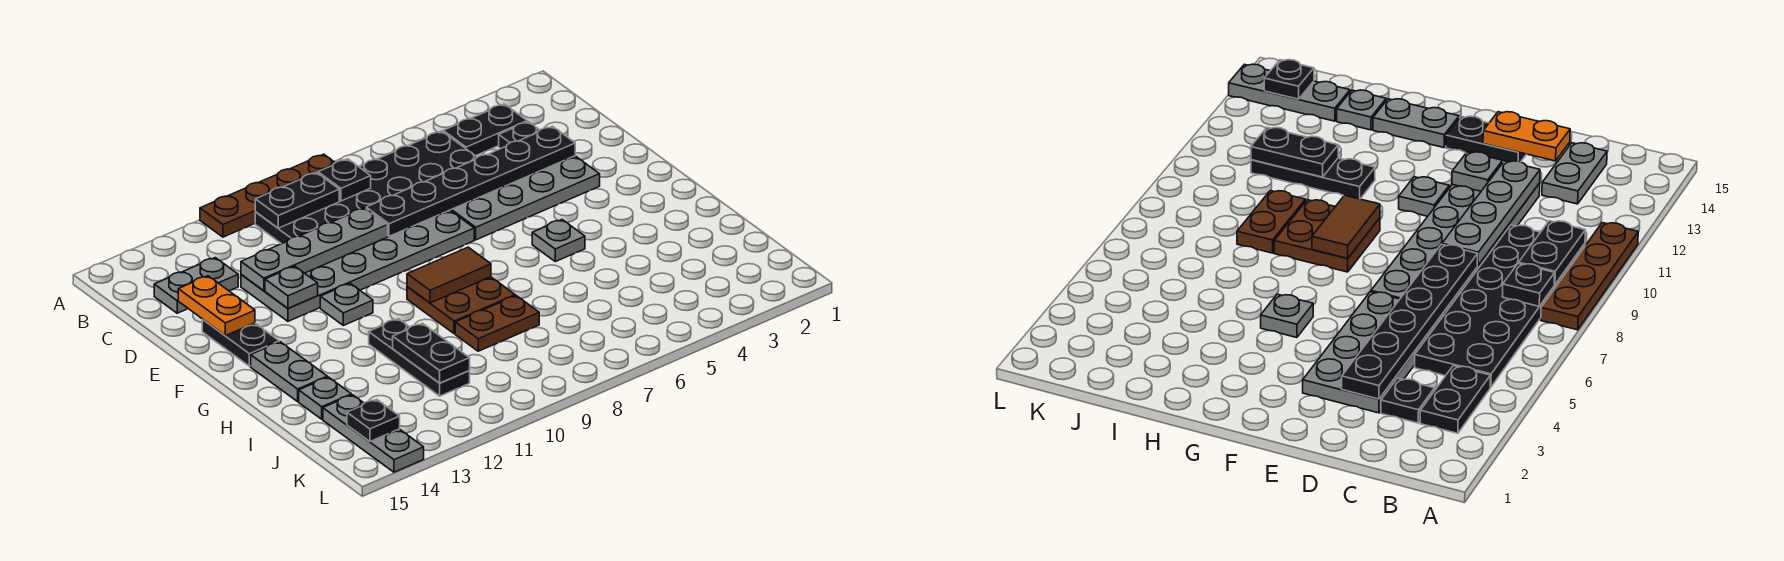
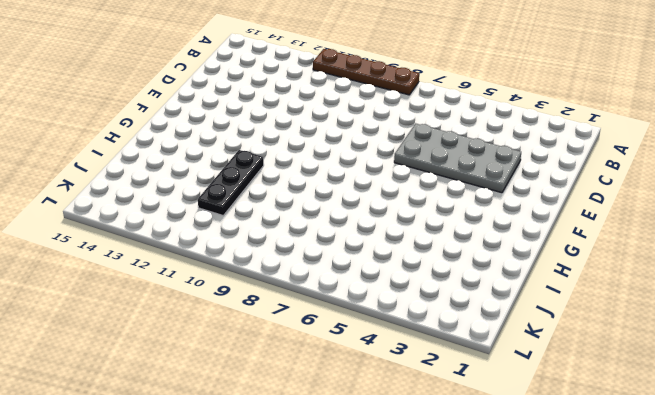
none -> black plate B3:B4 level 1
none -> black plate B5:C10 level 1
none -> black plate C3 level 1

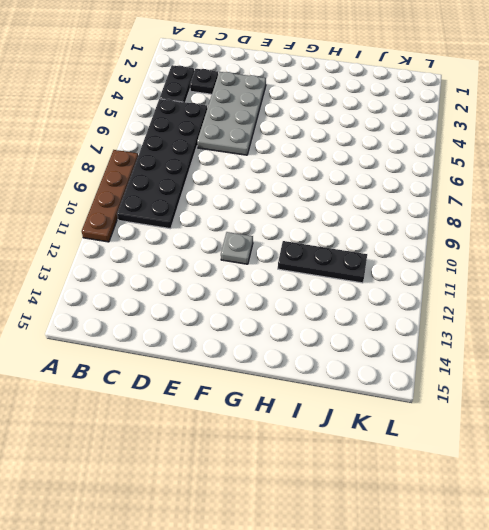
none -> grey plate C13:C14 level 1
none -> grey plate D7:E12 level 1
none -> black plate E14:F14 level 1

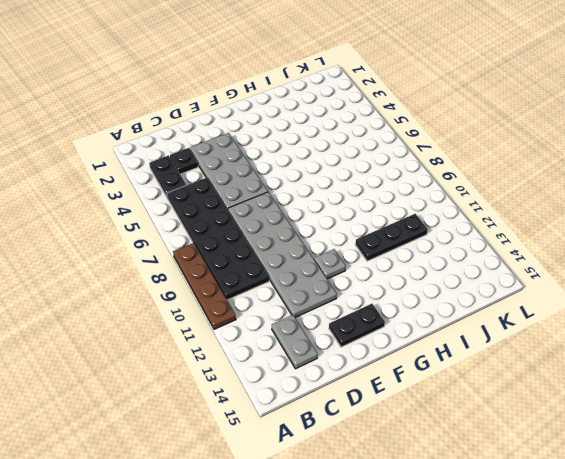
none -> grey plate G5 level 1
none -> brown plate G8:H9 level 1
none -> grey plate G14:H14 level 1

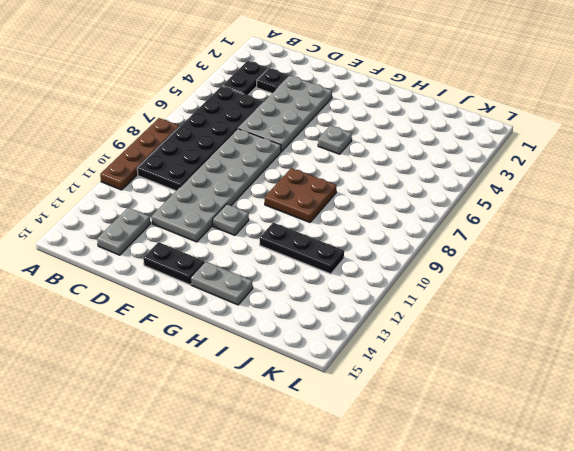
none -> brown plate I8:I9 level 1
none -> grey plate I14 level 1
none -> grey plate J14:L14 level 1

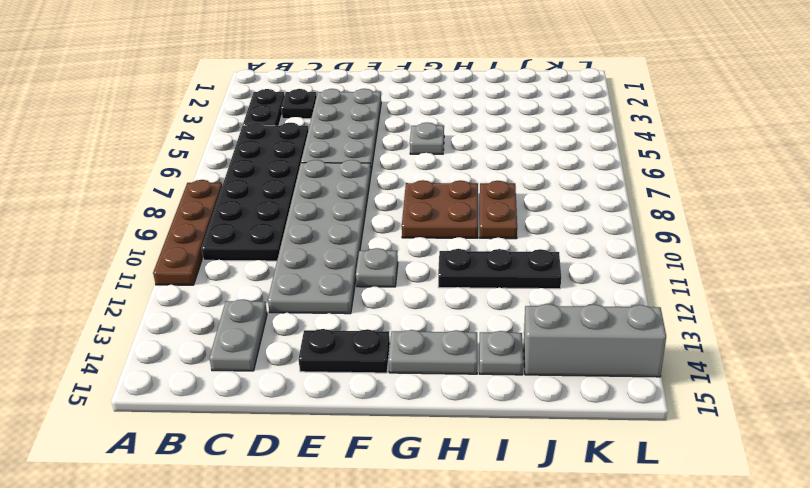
grey brick J14:L14 level 1 -> grey plate J14:L14 level 1
none -> black plate B8 level 2
none -> black plate B9:B10 level 2
none -> black plate D3:D8 level 2

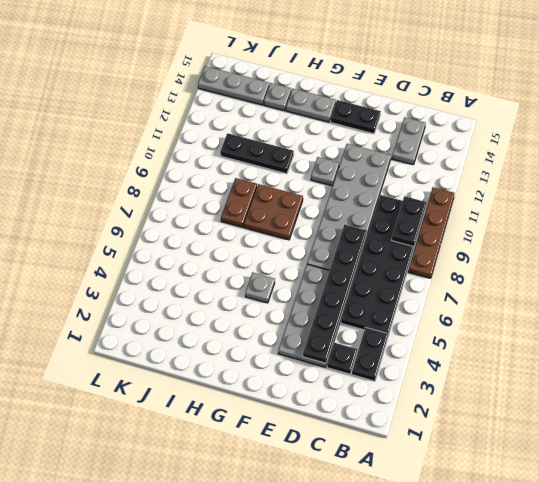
none -> black plate B8 level 2
none -> grey plate D9:D12 level 2
none -> orange plate D14:E14 level 2

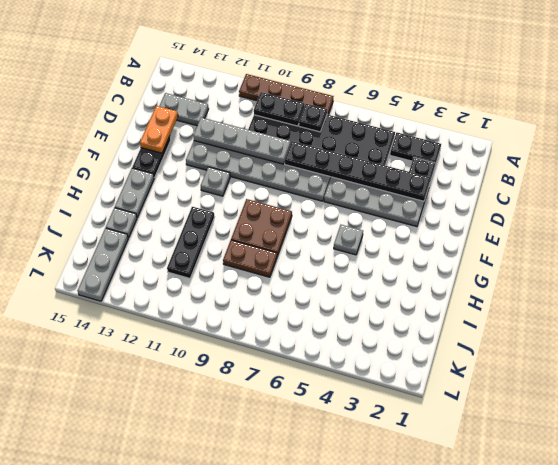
none -> grey plate E12 level 2
none -> brown tile G8:G9 level 2
none -> black plate I11:J11 level 2

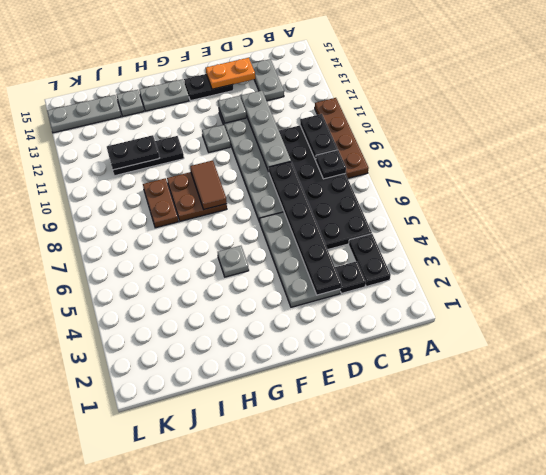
none -> black plate K14 level 2

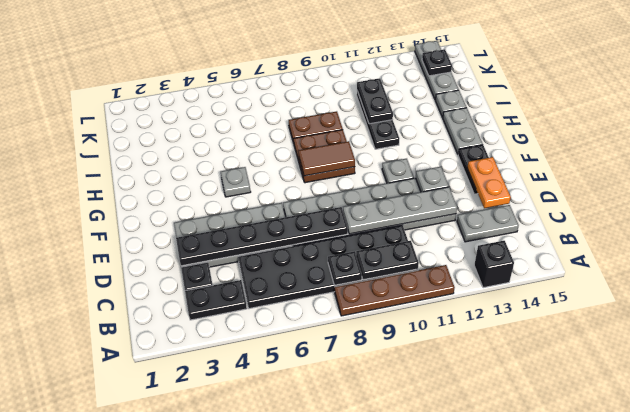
black brick A13 level 1 -> none

